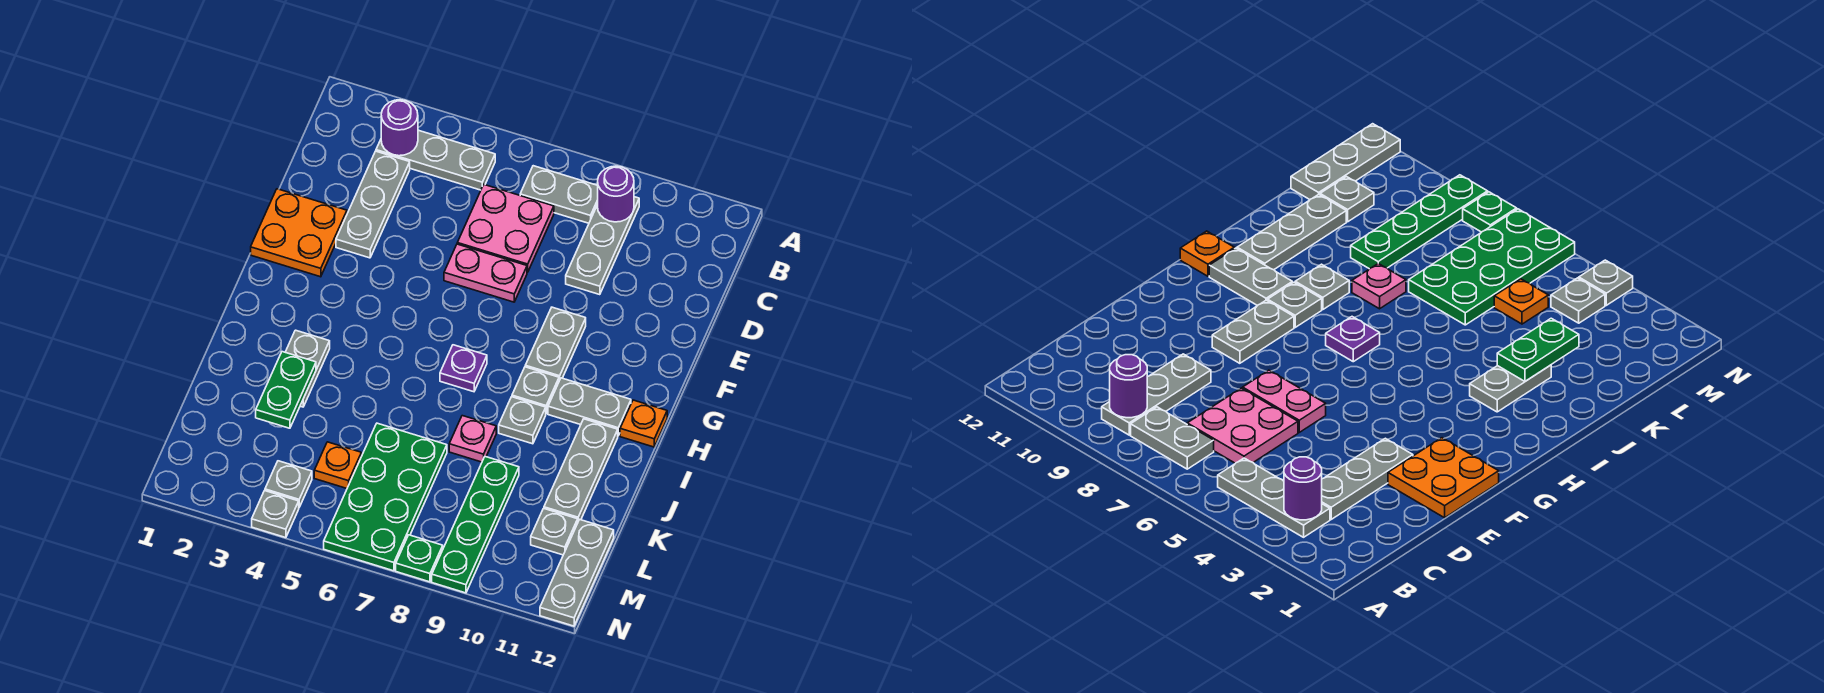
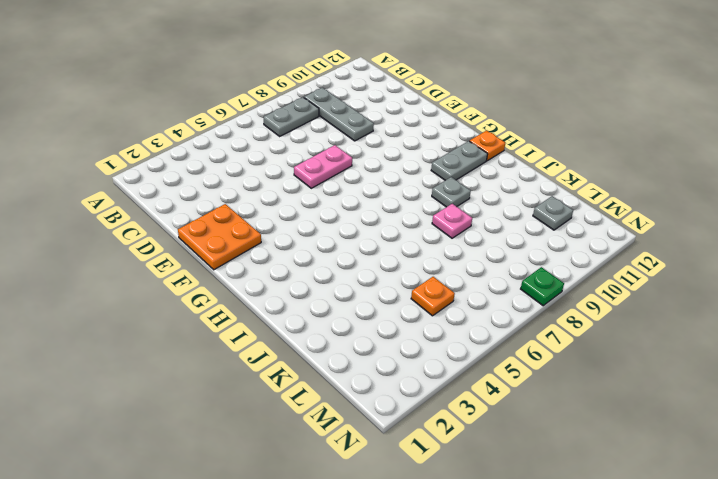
none -> grey plate B3:B5 level 1
none -> grey plate C3:E3 level 1
none -> pink plate C6:D7 level 1

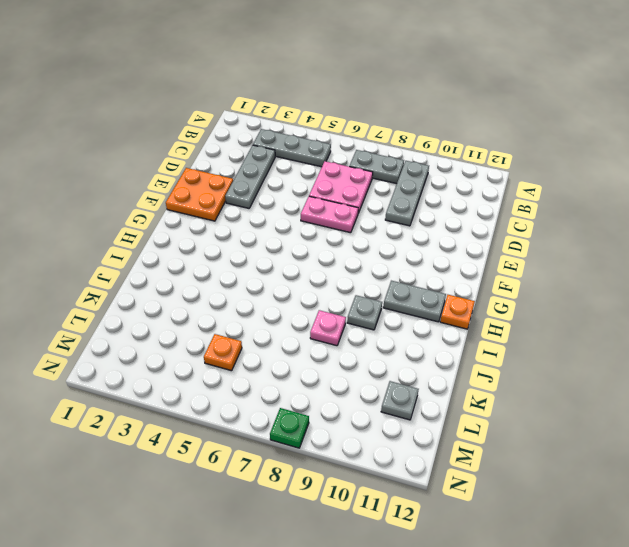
none -> grey plate F9:G9 level 1
none -> purple plate H7 level 1
none -> grey plate H9 level 1

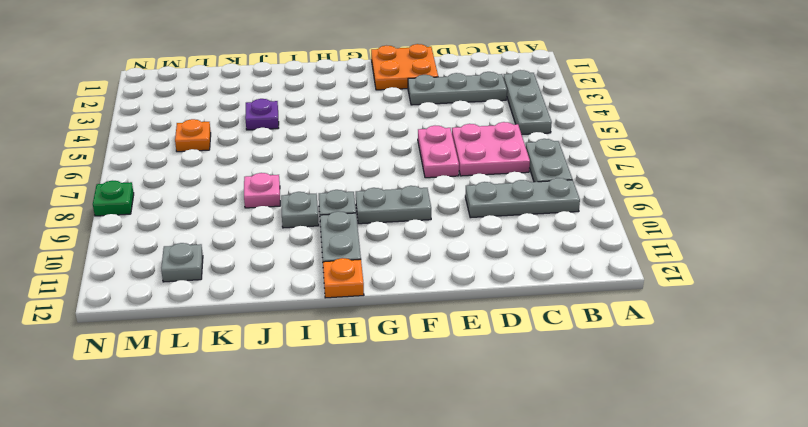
purple plate J4 level 1 -> purple plate H7 level 1
none -> grey plate I3:J3 level 1
none -> grey plate I11:K11 level 1
none -> green plate K6:N7 level 1

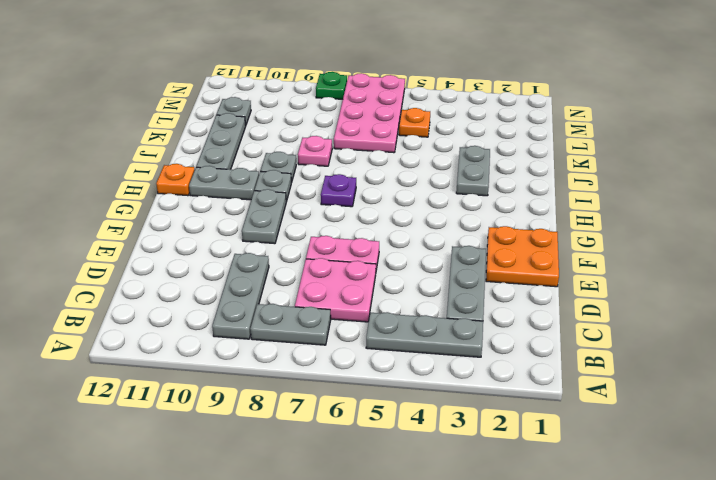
pink plate K6:N7 level 1 -> green plate K6:N7 level 1
none -> green plate K9:N9 level 1
none -> grey plate L12:N12 level 1
none -> grey plate M4 level 1

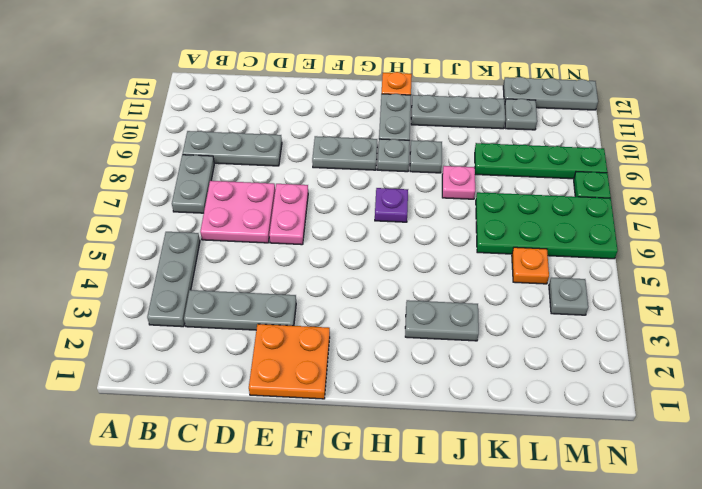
none -> grey plate N4 level 1
none -> purple round brick B3 level 2
none -> purple round brick B9 level 2

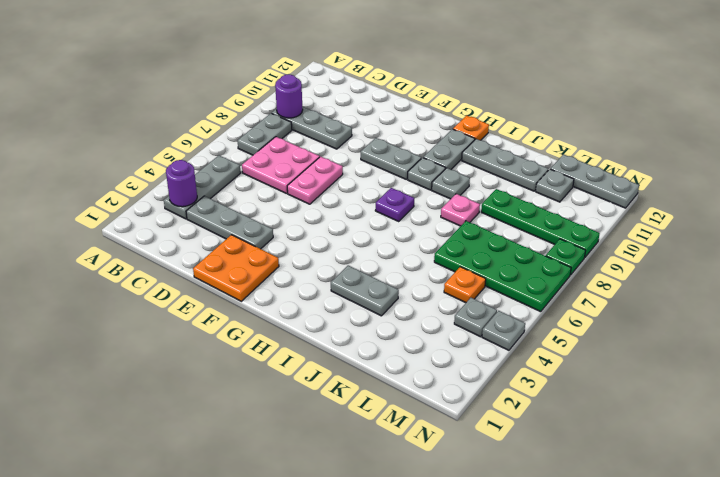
none -> green plate J3:K3 level 2

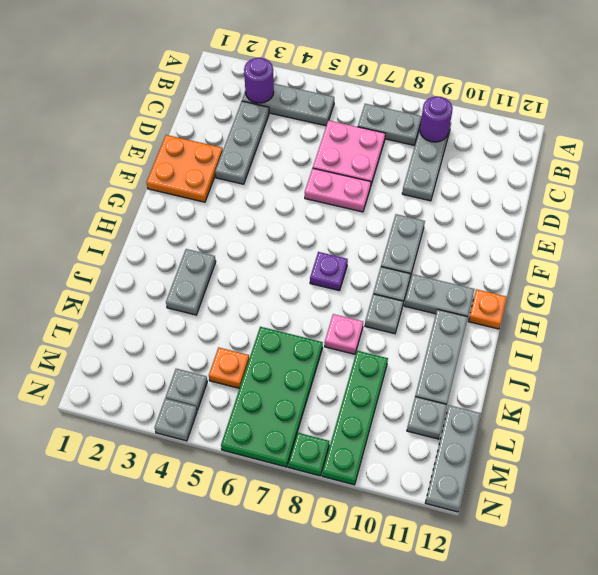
none -> green plate J3:K3 level 2

